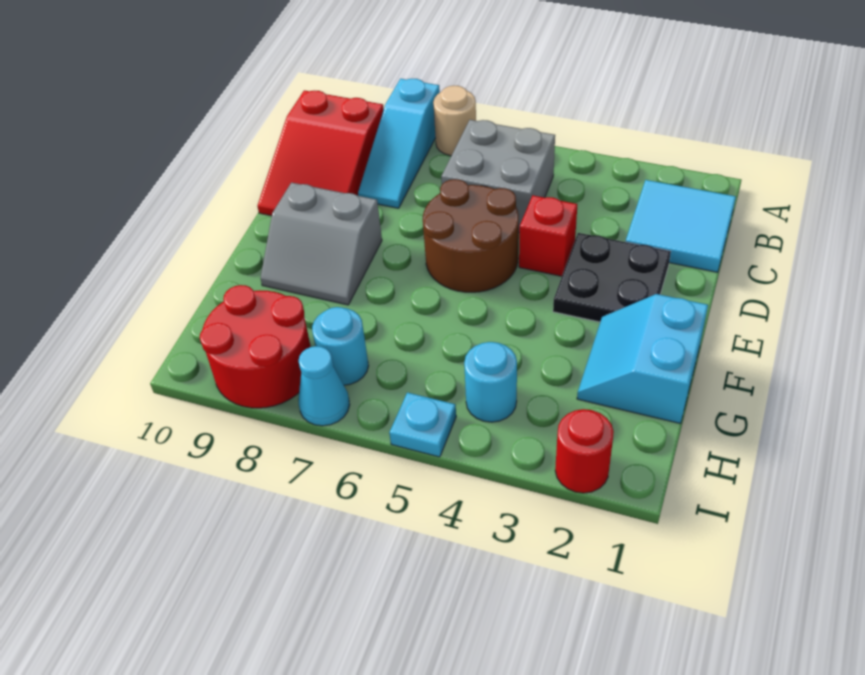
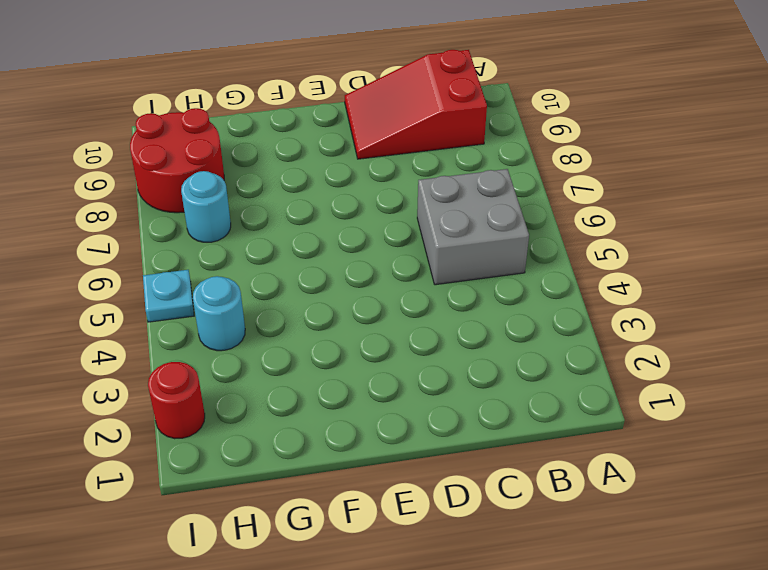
none -> tan round brick A7 level 1
none -> cyan slope A8:C8 level 1 top A
none -> cyan tile B1:C2 level 1

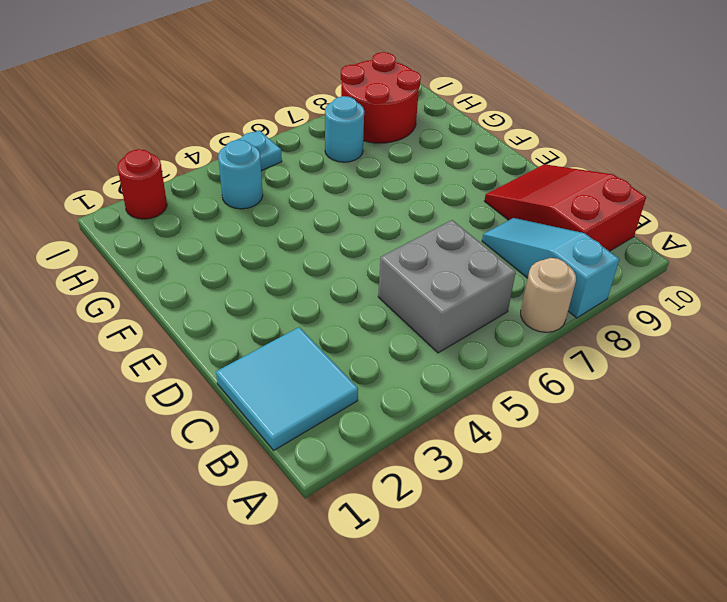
none -> black plate D2:E3 level 1
none -> red brick D4 level 1
none -> brown round brick D5:E6 level 1

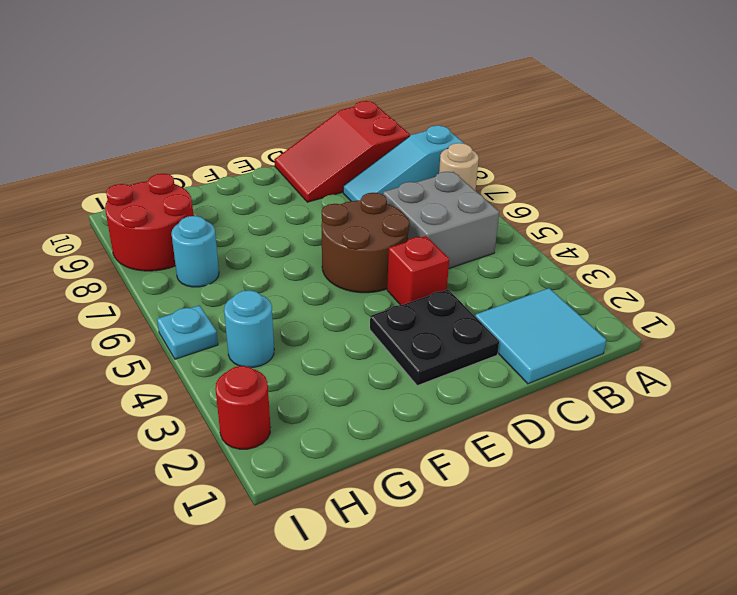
none -> grey slope E8:F9 level 1 top E
none -> cyan slope F1:G2 level 1 top 1
none -> cyan cone I7 level 1

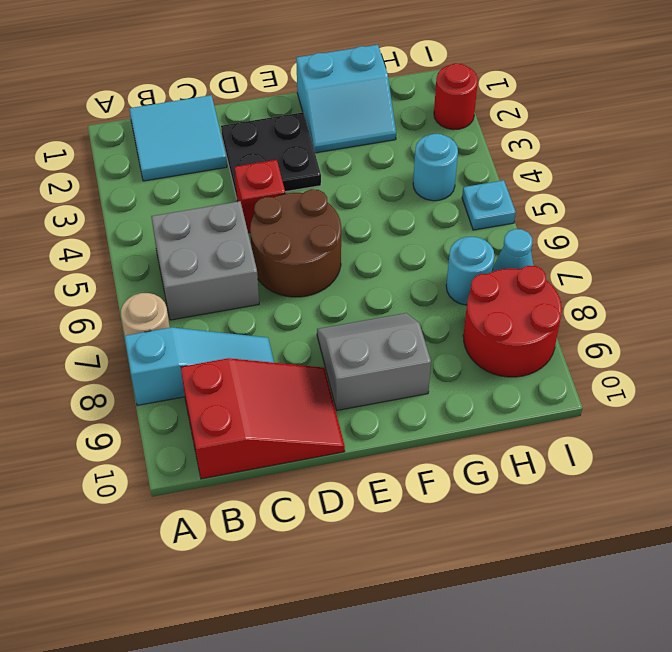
grey slope E8:F9 level 1 top 9 -> grey slope E8:F9 level 1 top E

